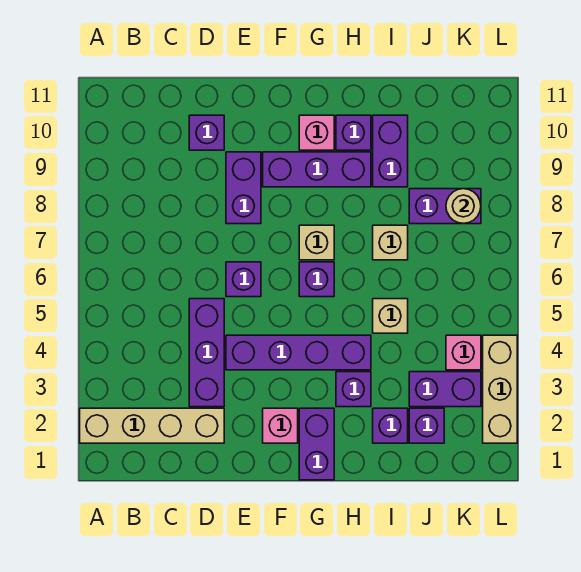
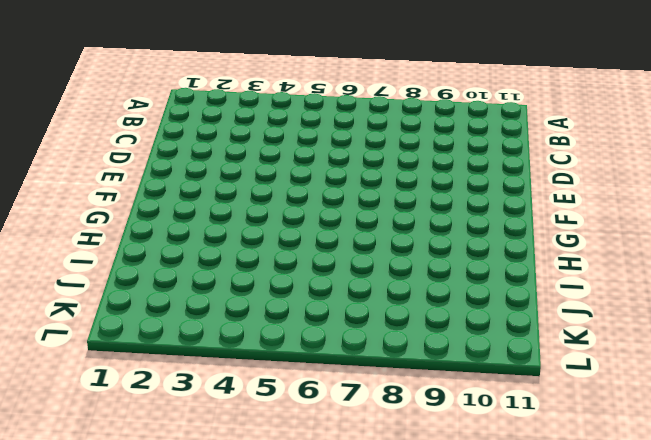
none -> tan brick A2:D2 level 1
none -> purple brick D3:D5 level 1
none -> purple brick D10 level 1

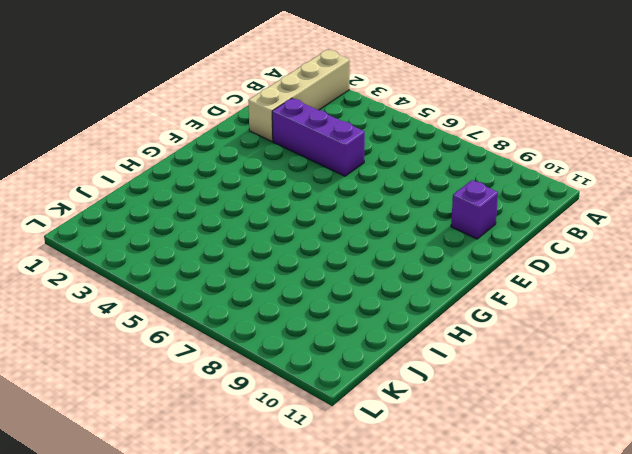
none -> purple brick E4:H4 level 1
none -> purple brick E6 level 1
none -> purple brick E8:E9 level 1

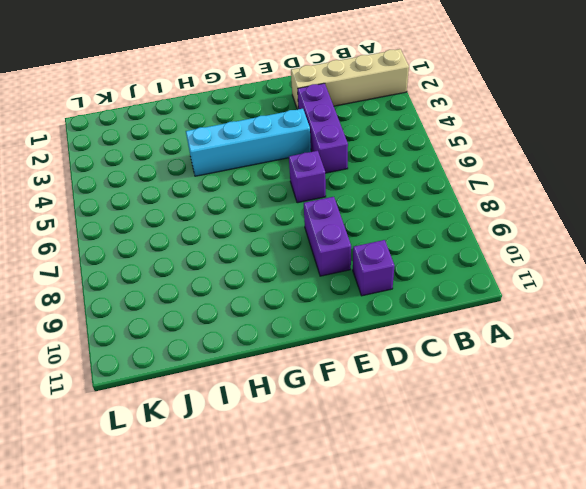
cyan brick E4:H4 level 1 -> purple brick E4:H4 level 1
none -> pink brick F2 level 1
none -> purple brick F9:H9 level 1
none -> purple brick G1:G2 level 1

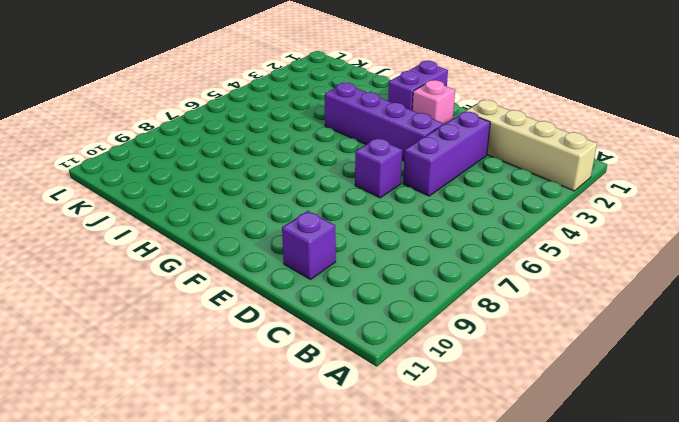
none -> purple brick E8:E9 level 1
none -> purple brick F9:H9 level 1
none -> purple brick G6 level 1

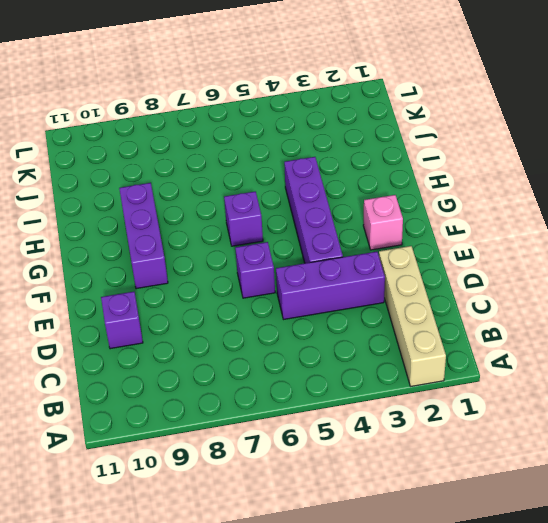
none -> purple brick E8:E9 level 1
none -> purple brick G1:G2 level 1
none -> tan brick G7 level 1

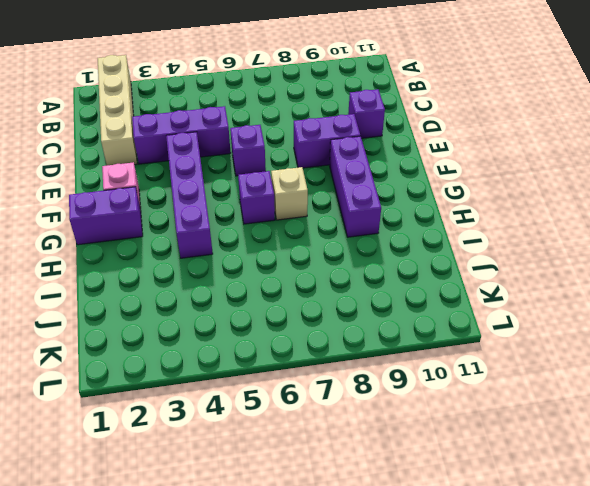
none -> pink brick G10 level 1
none -> purple brick H3 level 1
none -> purple brick H10 level 1

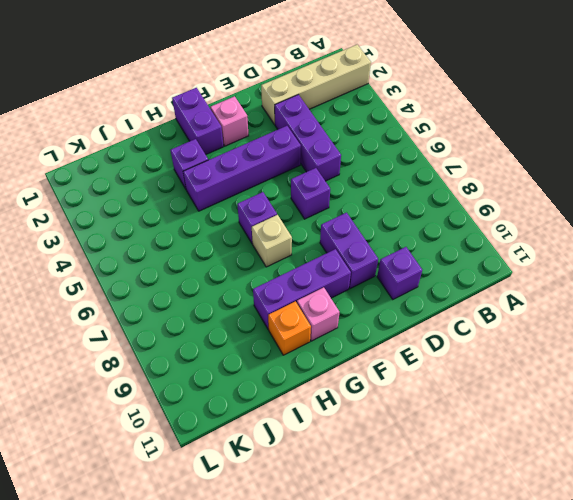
orange brick H10 level 1 -> purple brick H10 level 1
none -> purple brick I2 level 1
none -> tan brick I5 level 1
none -> tan brick I7 level 1

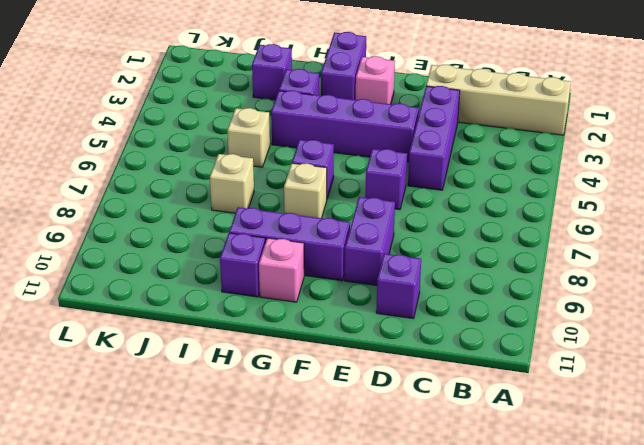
none -> purple brick I9:I10 level 1
none -> purple brick J2 level 1
none -> purple brick J3:K3 level 1

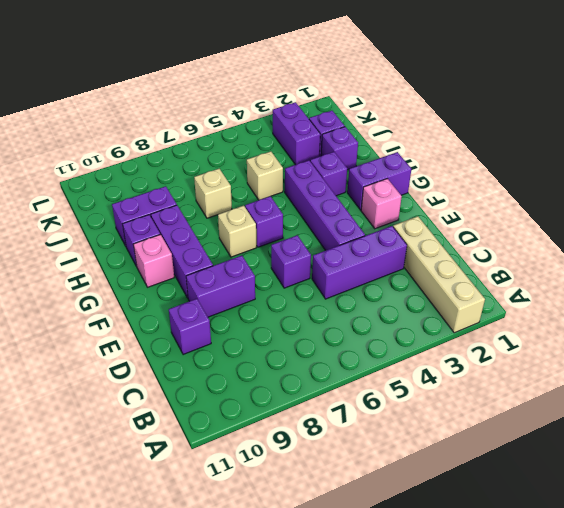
none -> purple brick J8:K8 level 1
none -> pink brick K4 level 1
none -> tan brick L2:L4 level 1

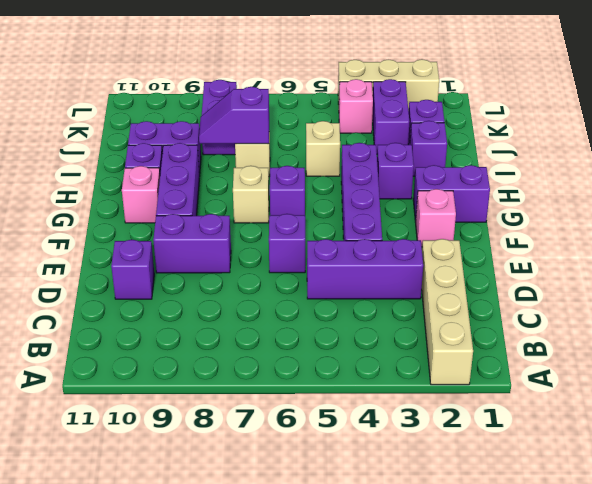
purple slope I7:I8 level 2 top 7 -> none
none -> tan round brick K8 level 2

